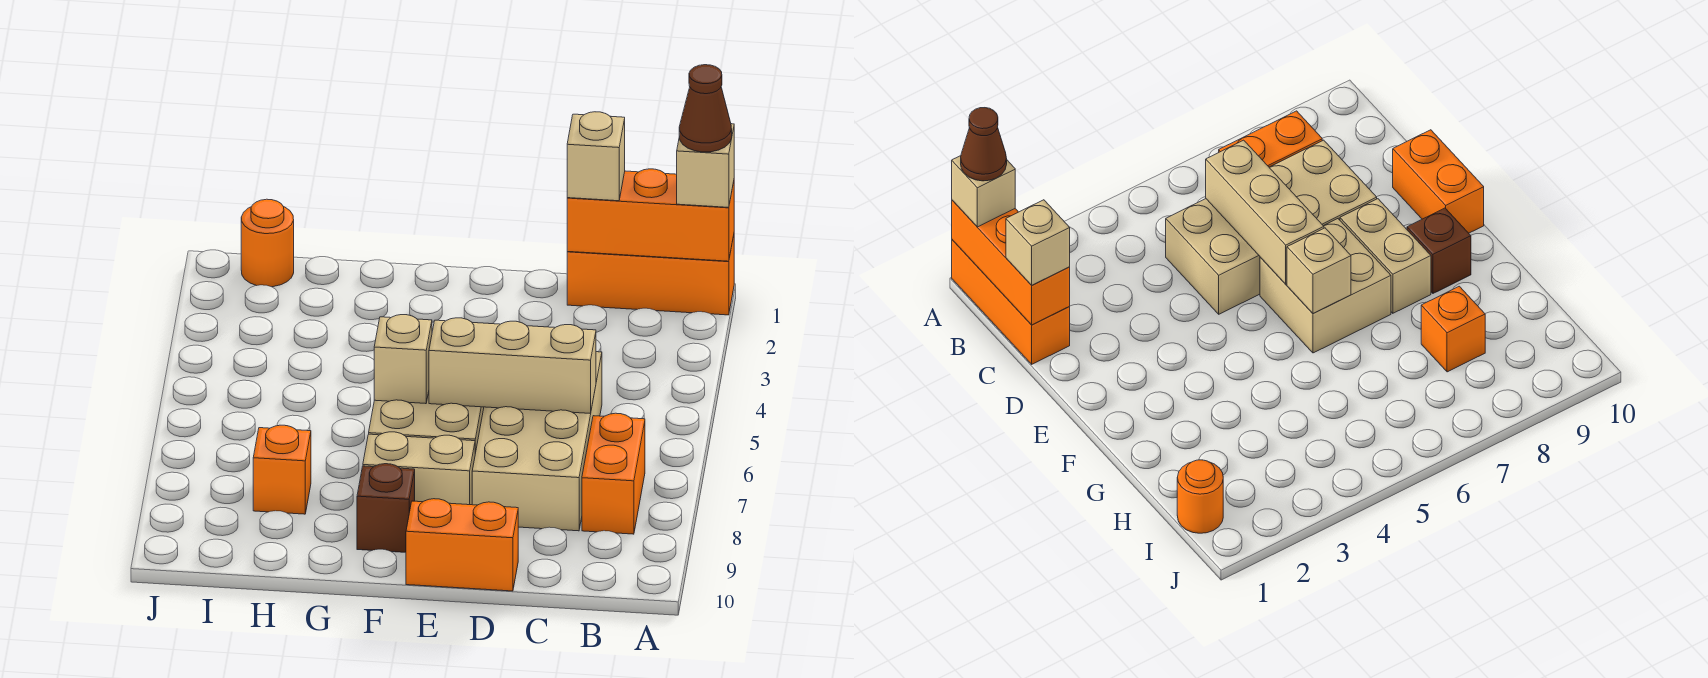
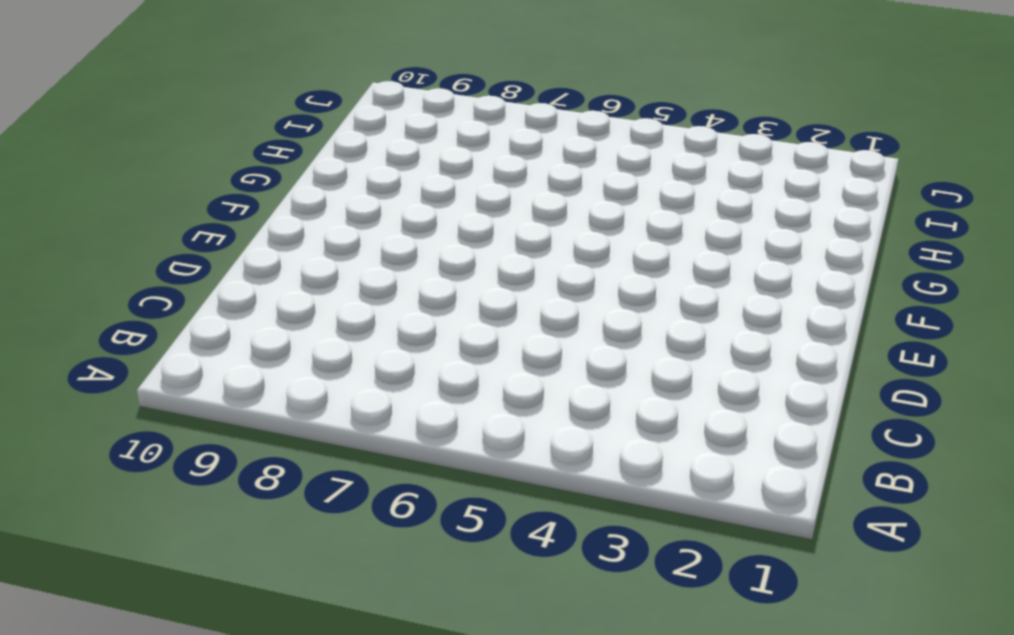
none -> orange brick A1:C1 level 1
none -> orange brick B7:B8 level 1
none -> tan brick C5:D8 level 1

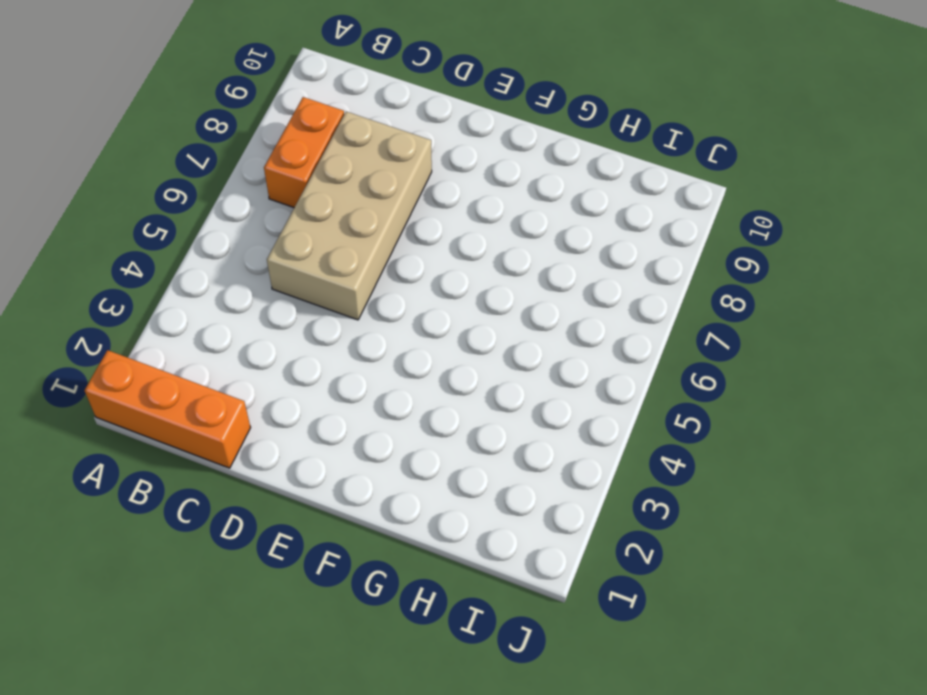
none -> orange brick D10:E10 level 1
none -> tan brick E6:F7 level 1
none -> tan brick E8:F8 level 1

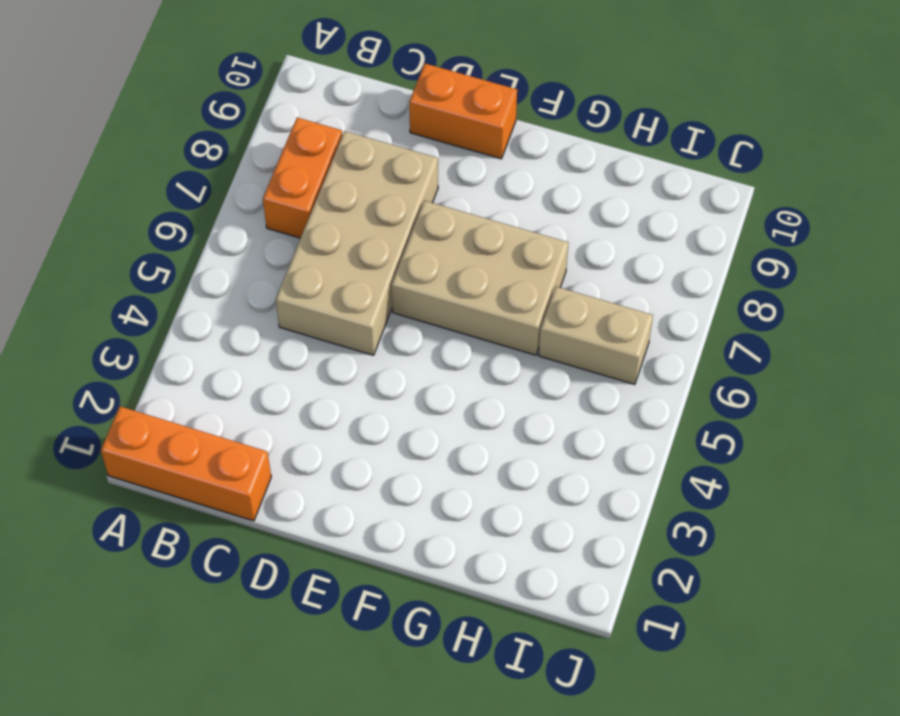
tan brick E6:G7 level 1 -> tan brick E6:F7 level 1
tan brick H6:I6 level 1 -> tan brick E8:F8 level 1
none -> brown brick F9 level 1
none -> orange brick H8 level 1
none -> orange round brick I1 level 1

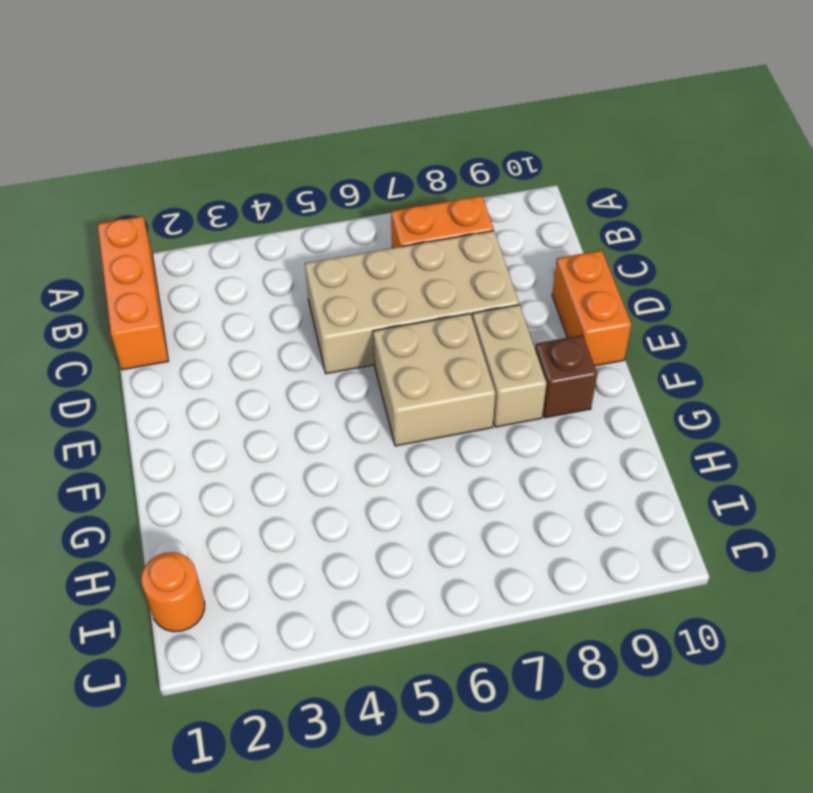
none -> orange brick H8 level 1
none -> orange brick A1:C1 level 2
none -> tan brick C6:E6 level 2

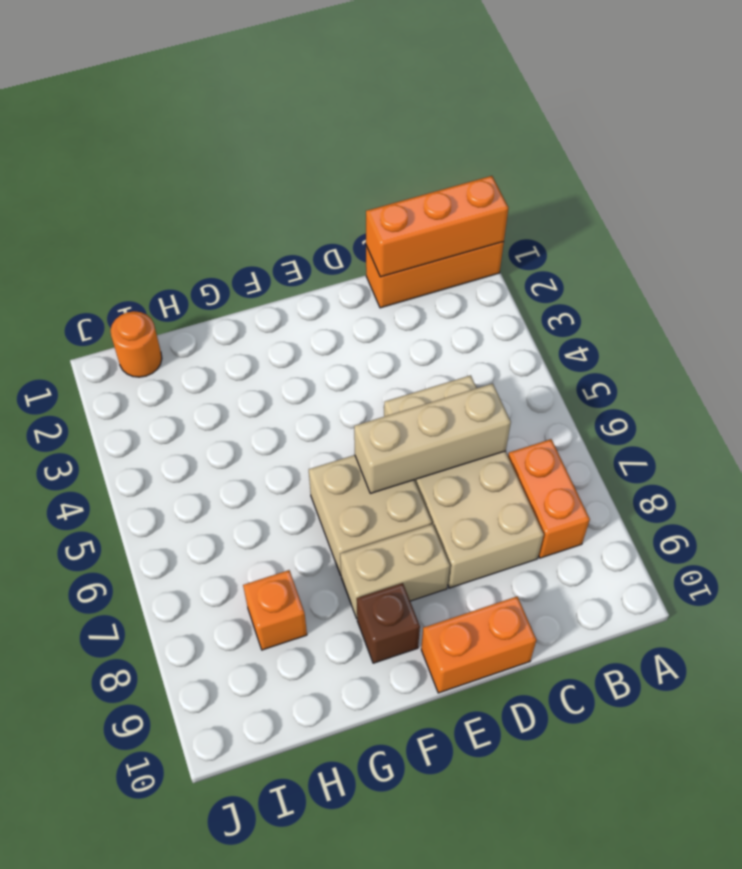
none -> tan brick F6 level 2
none -> tan brick A1 level 3
none -> tan brick C1 level 3

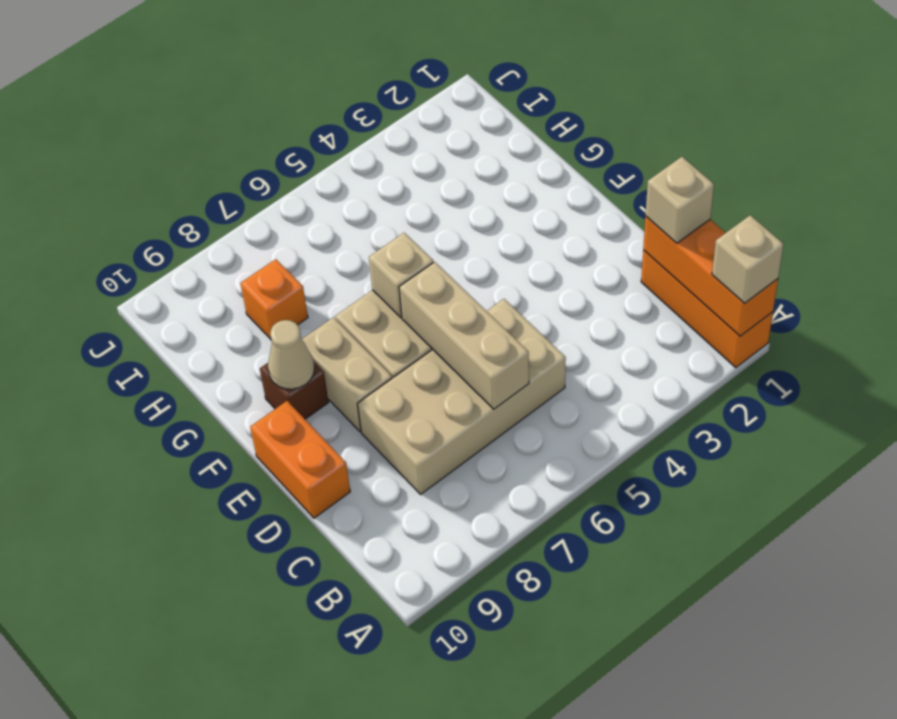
tan cone F9 level 2 -> none
none -> orange brick B7:B8 level 1
none -> orange round brick I1 level 1
none -> brown cone A1 level 4

